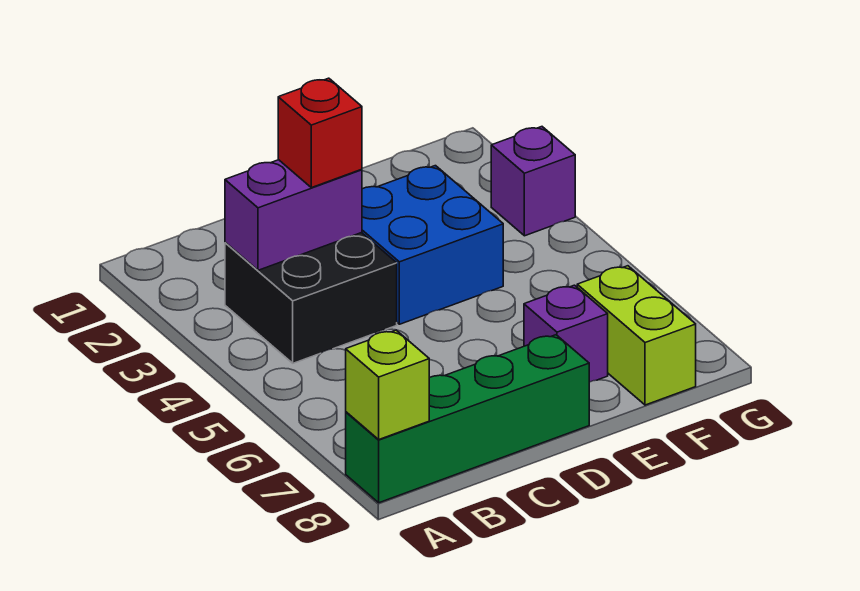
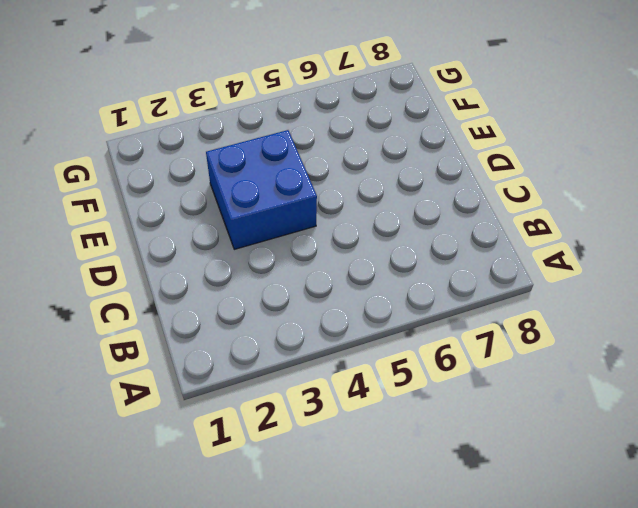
none -> green brick A8:D8 level 1
none -> black brick B3:C4 level 1

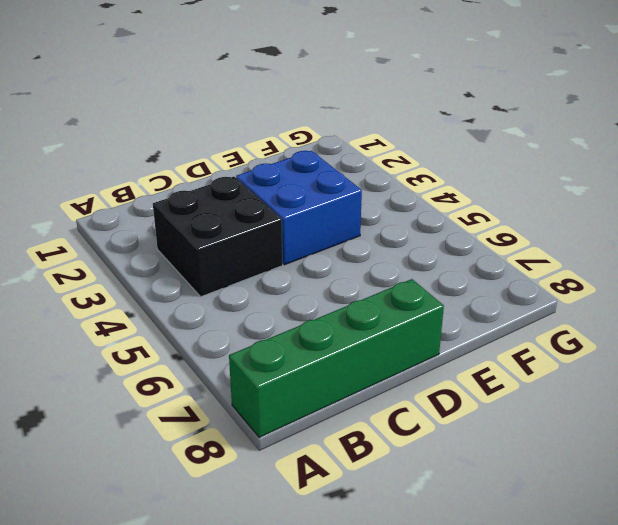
none -> purple brick E7 level 1
none -> lime brick F7:F8 level 1

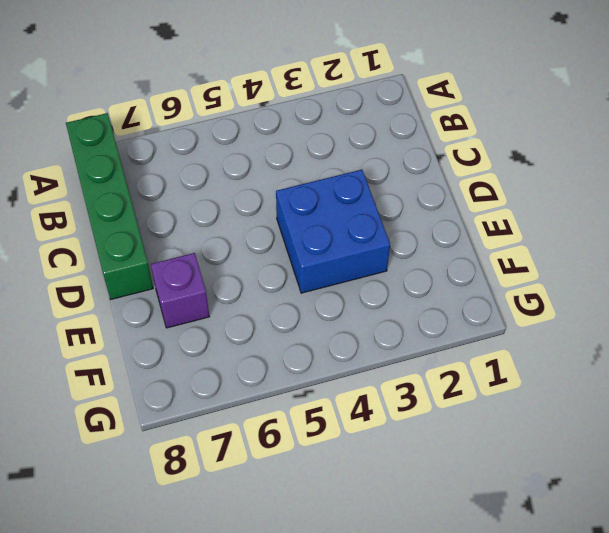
none -> black brick B3:C4 level 1
none -> lime brick F7:F8 level 1

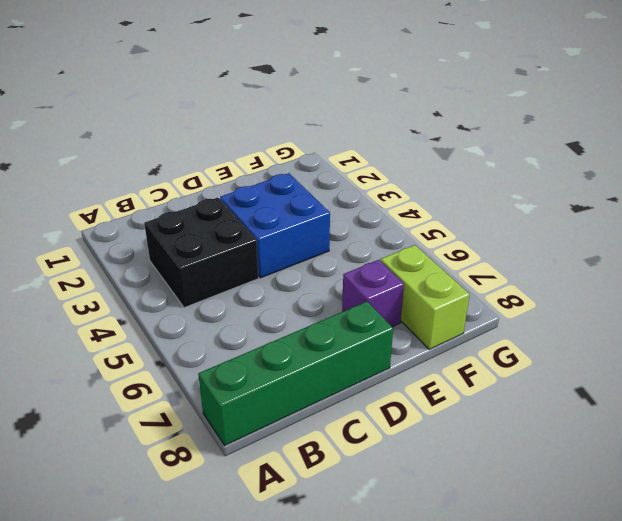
none -> purple brick G3 level 1
none -> lime brick A8 level 2

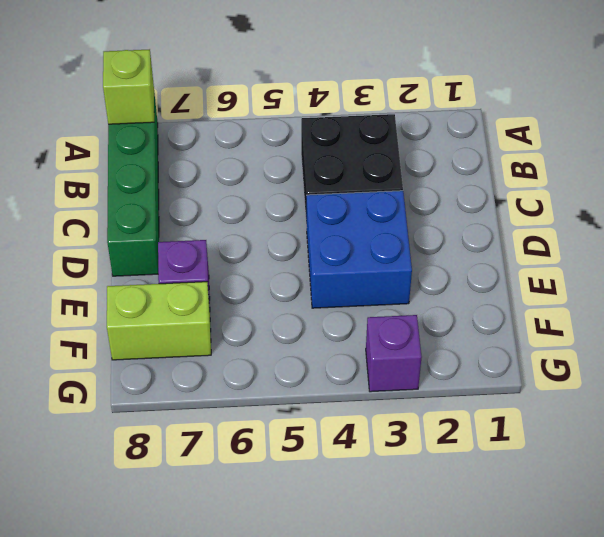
none -> purple brick B3:C3 level 2
none -> red brick C3 level 3

